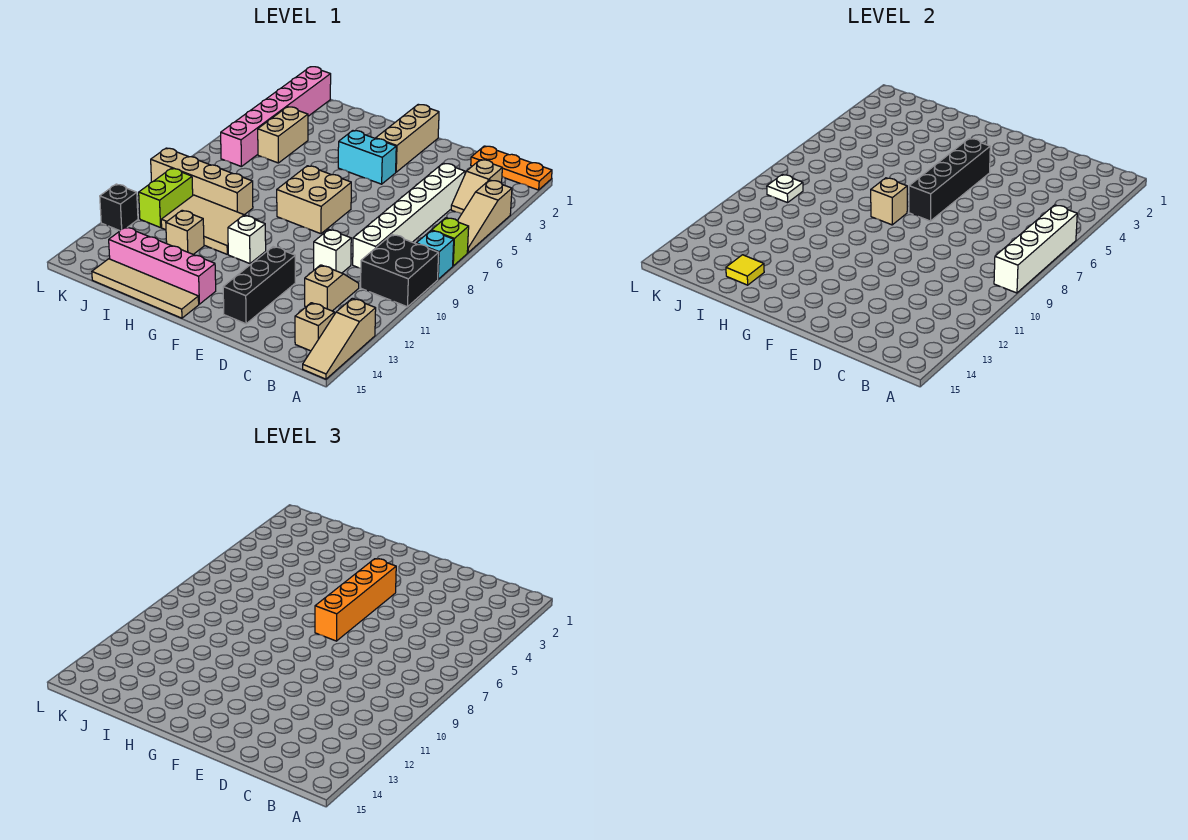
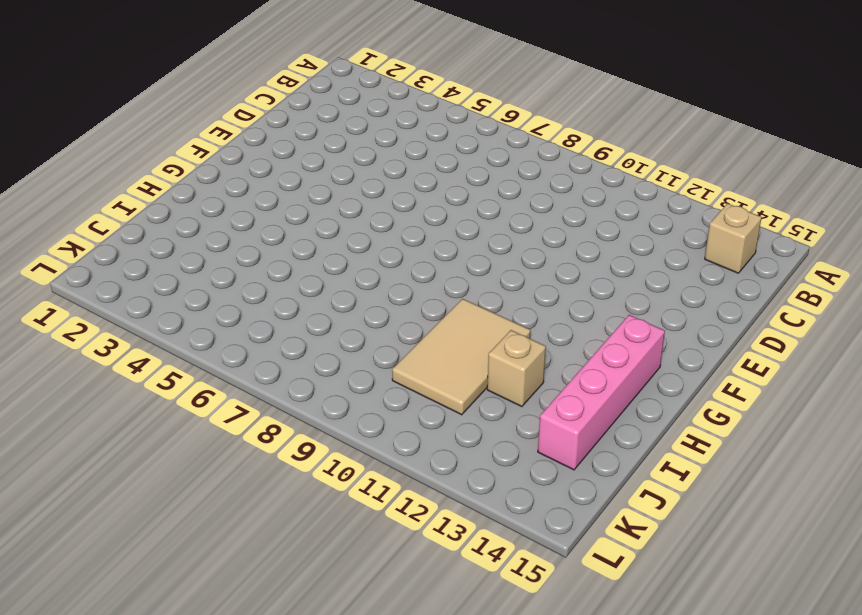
none -> orange plate A1:C1 level 1
none -> tan slope A4:A6 level 1 top 4
none -> lime brick A7 level 1
none -> cyan brick A8 level 1

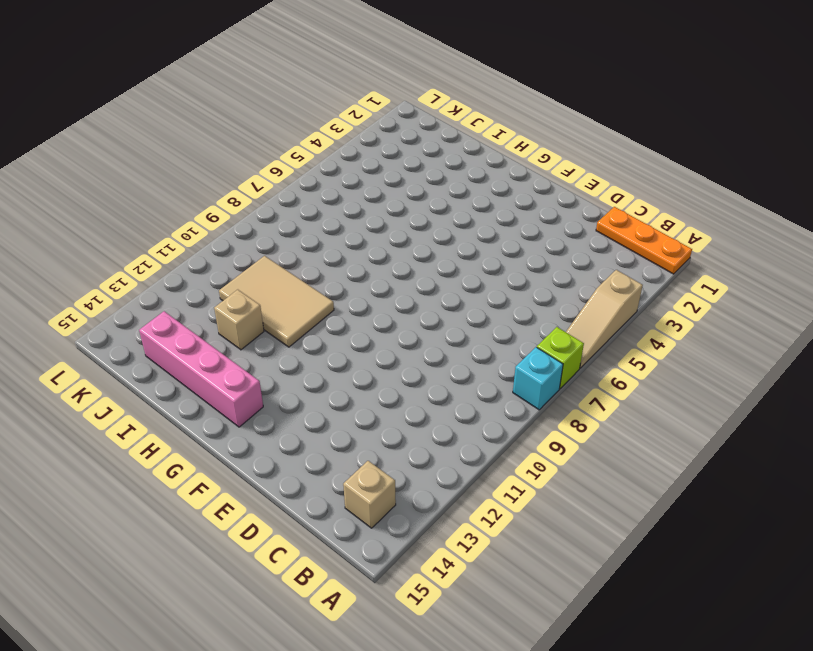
none -> black brick A9:B10 level 1
none -> tan slope A13:A15 level 1 top 13
none -> tan slope B3:B4 level 1 top 3
none -> white brick C4:C9 level 1

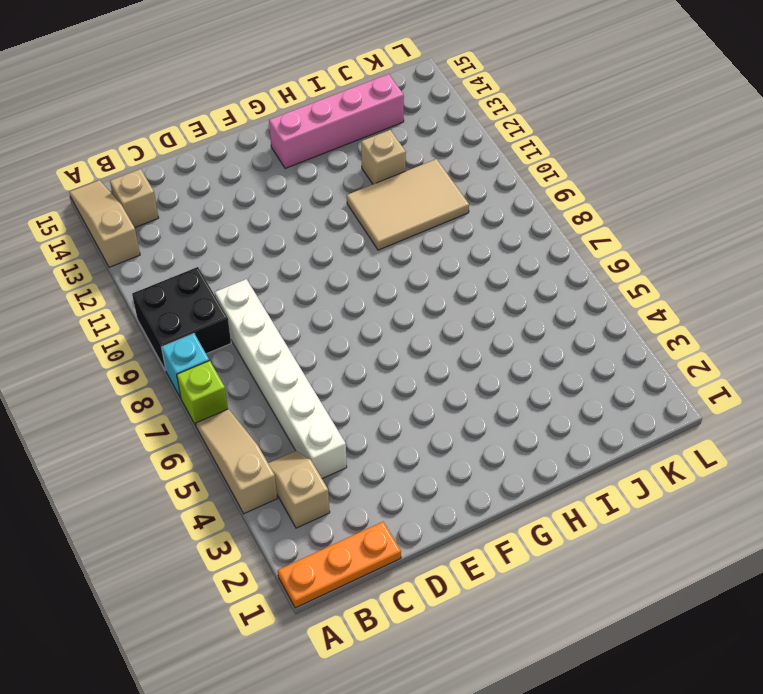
none -> tan slope C11:C12 level 1 top 12
none -> white brick D10 level 1
none -> black brick E12:E14 level 1
none -> tan brick F1:F3 level 1

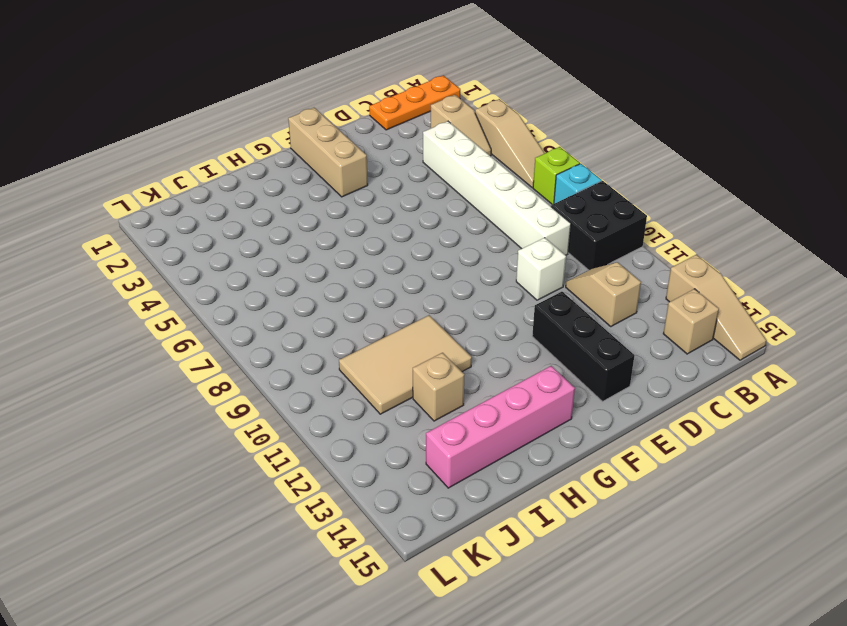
none -> cyan brick F4:G4 level 1
none -> tan brick F7:G8 level 1
none -> white brick G11 level 1
none -> tan tile G15:J15 level 1

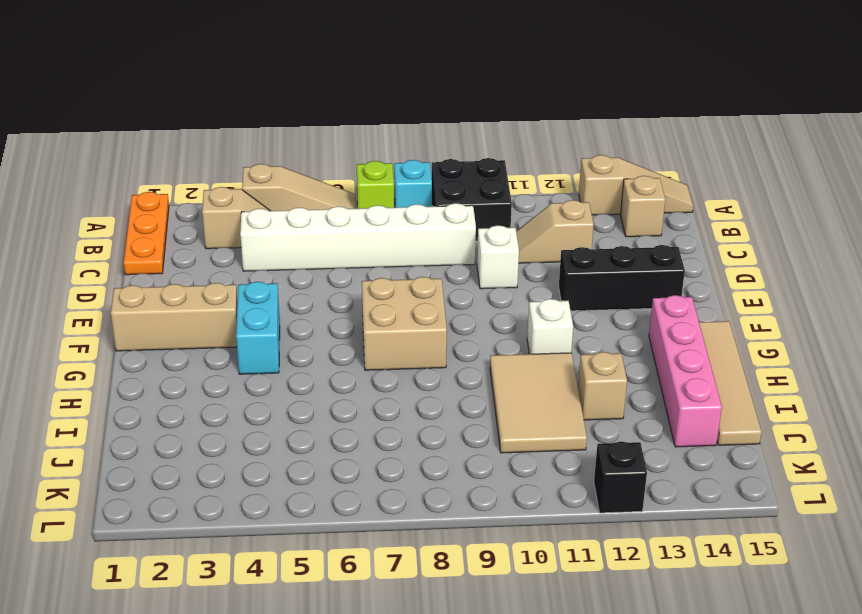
none -> tan brick I9:L9 level 1
none -> tan brick J4:J5 level 1
none -> pink brick K1:K6 level 1
none -> lime brick K10:K11 level 1

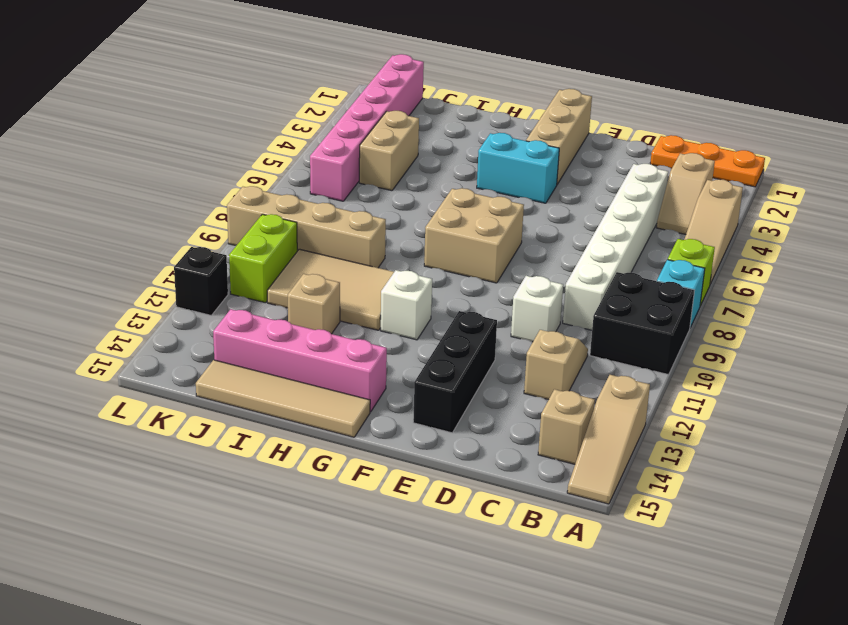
none -> white brick A6:A9 level 2
none -> black brick F4:F7 level 2
none -> tan brick G8 level 2
none -> yellow tile I14 level 2

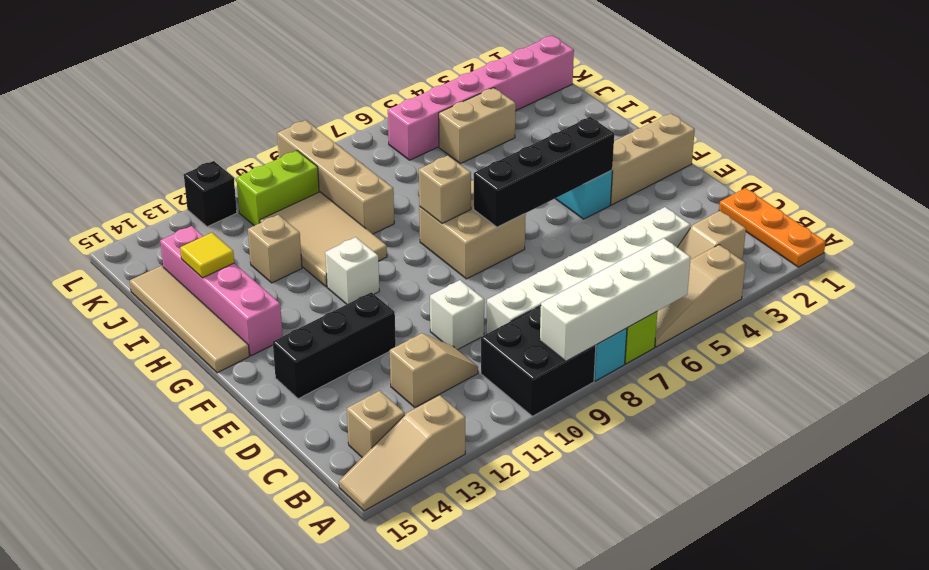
none -> white plate K9 level 2
none -> orange brick F4:F7 level 3

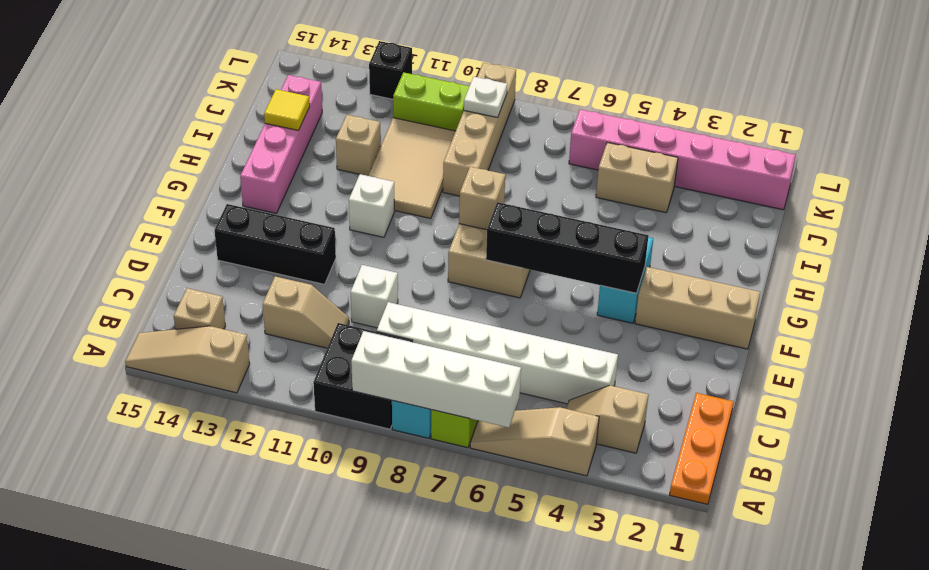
none -> tan tile G15:J15 level 1
none -> orange brick F4:F7 level 3

